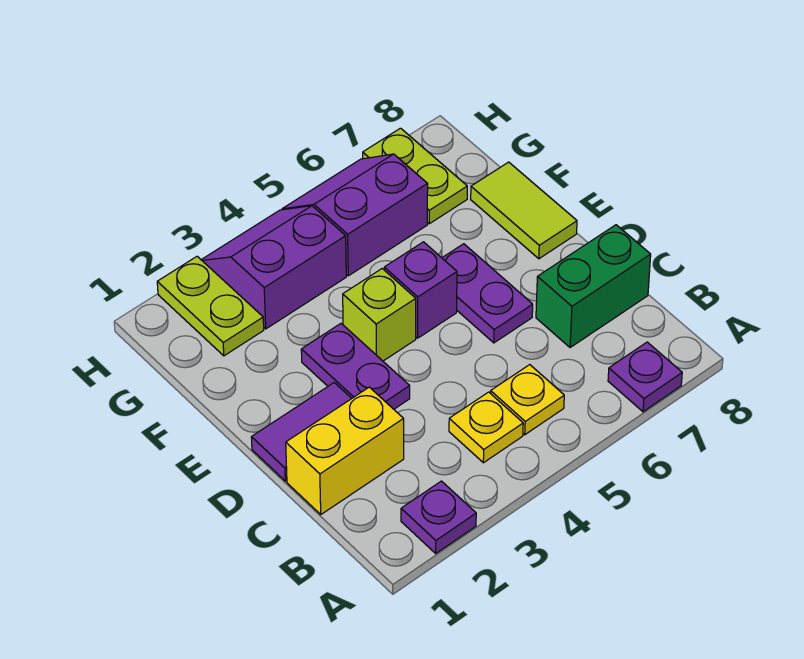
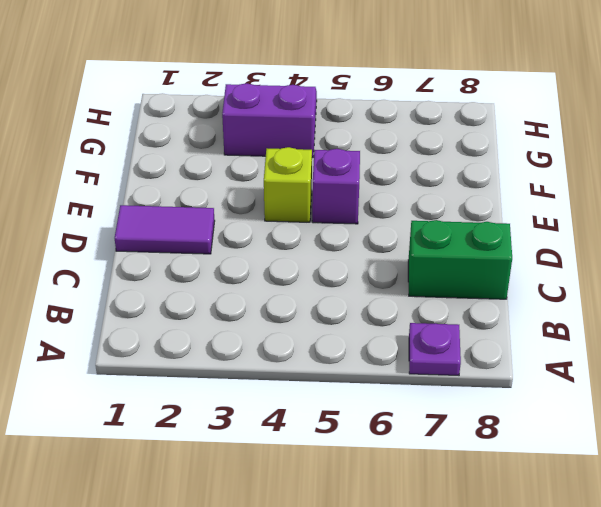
none -> purple plate A2 level 1
none -> yellow plate B4 level 1
none -> yellow plate B5 level 1

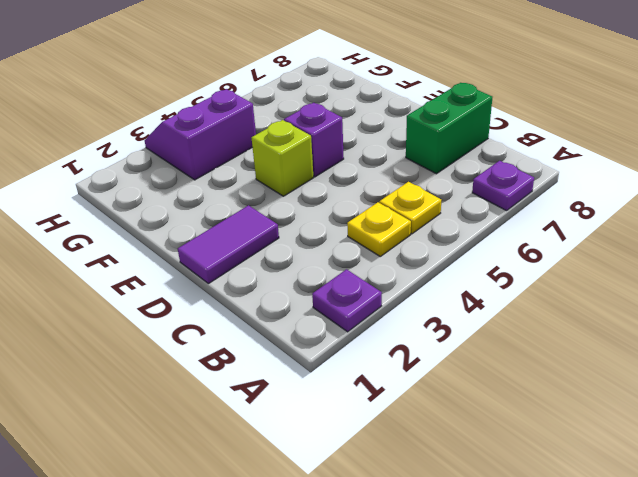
none -> yellow brick C1:C2 level 1
none -> purple plate D3:E3 level 1
none -> purple plate D6:E6 level 1

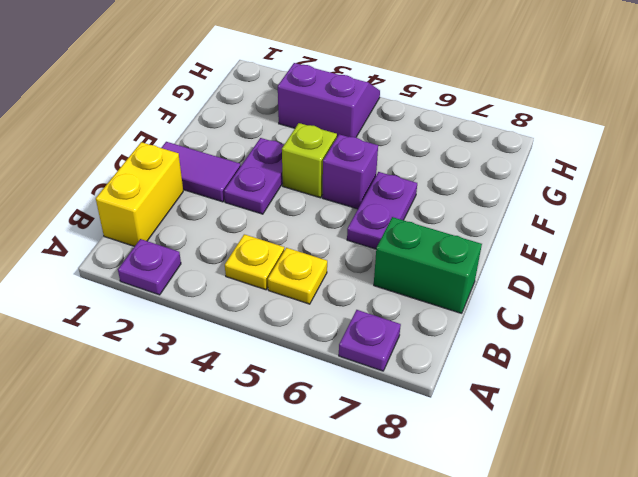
yellow brick B1:C1 level 1 -> yellow brick C1:C2 level 1
none -> lime tile E8:F8 level 1
none -> lime plate G2:H2 level 1
none -> purple slope G5:H6 level 1 top G

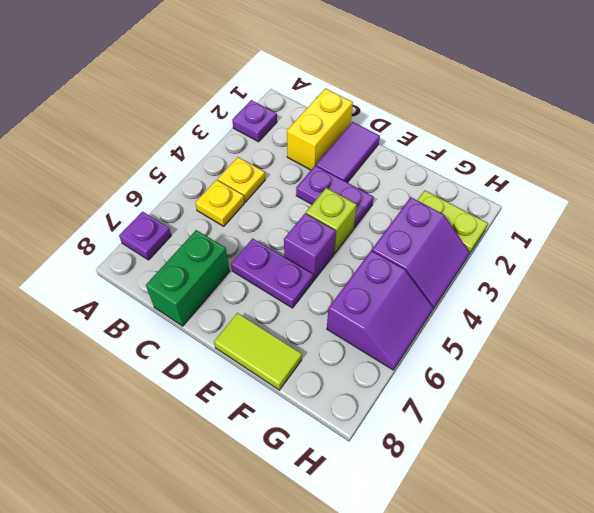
none -> lime plate G7:H7 level 1

